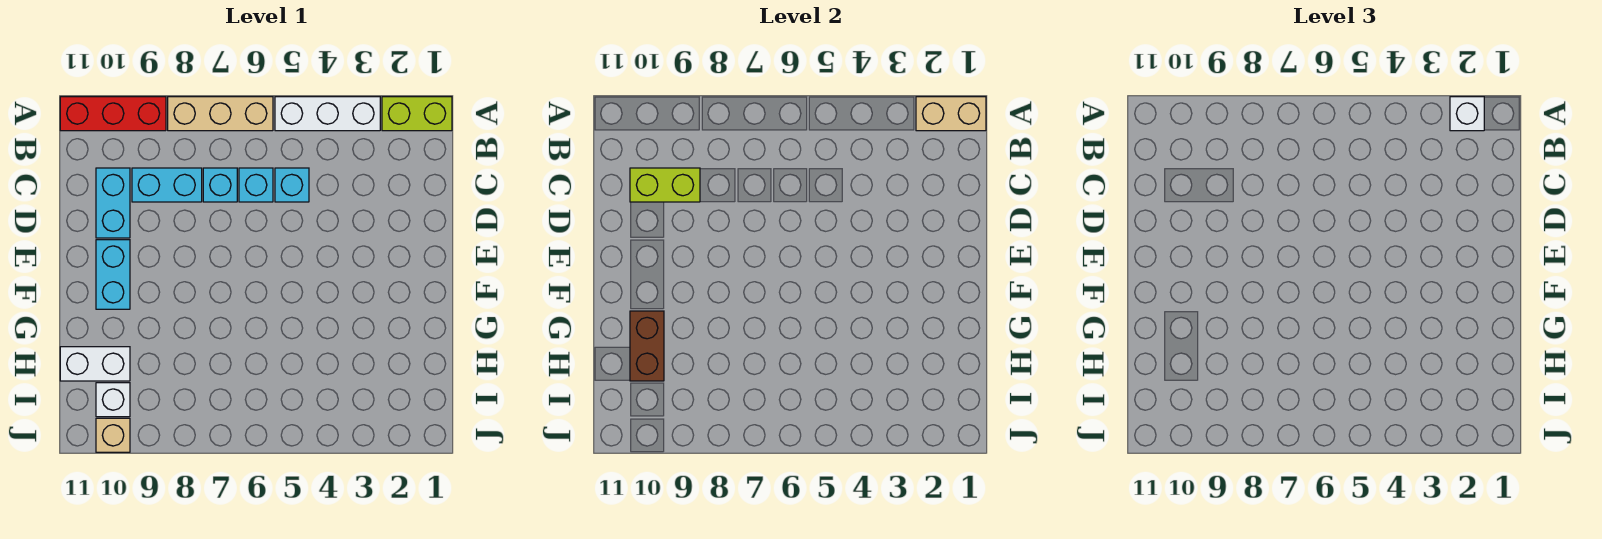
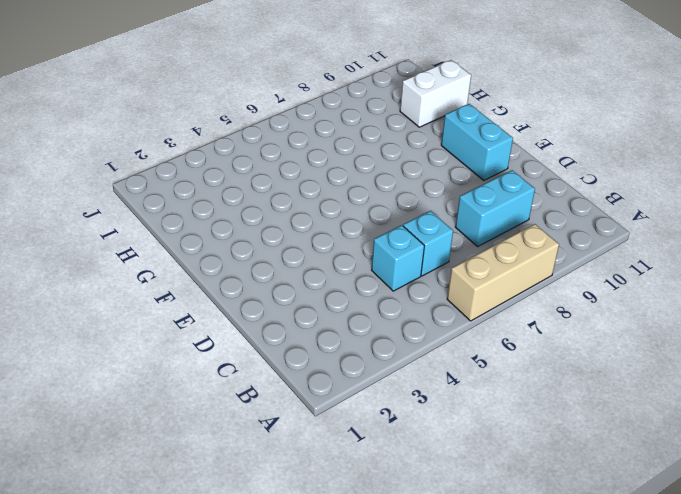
none -> lime brick A1:A2 level 1
none -> white brick A3:A5 level 1
none -> red brick A9:A11 level 1

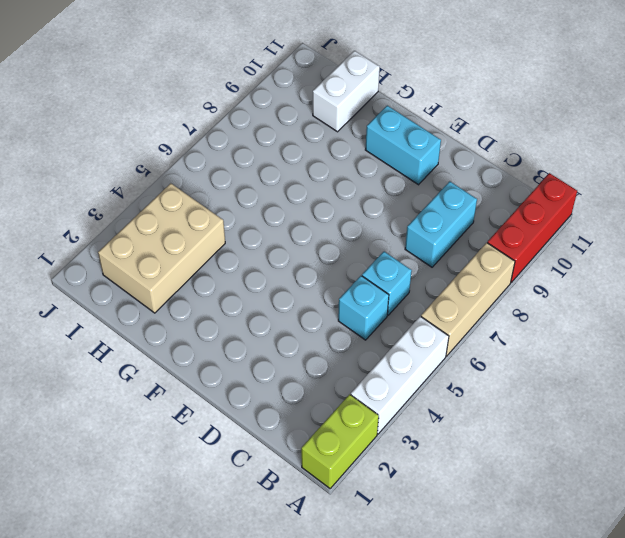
tan brick H2:I4 level 1 -> none
none -> cyan brick C7 level 1
none -> cyan brick C10:D10 level 1
none -> white brick I10 level 1

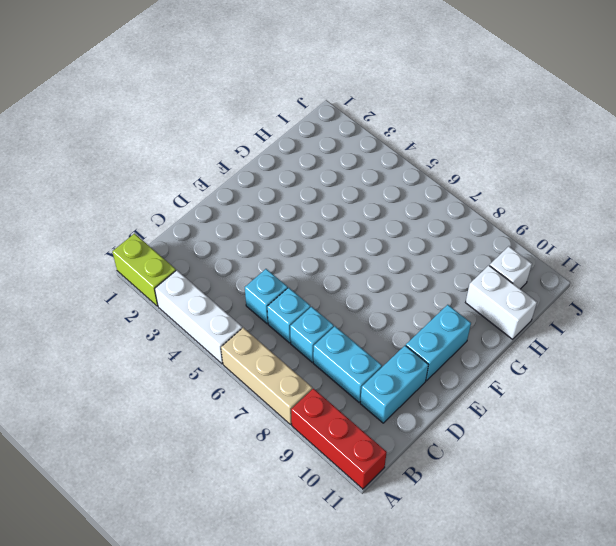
none -> tan brick J10 level 1
none -> tan brick A1:A2 level 2
none -> lime brick C9:C10 level 2

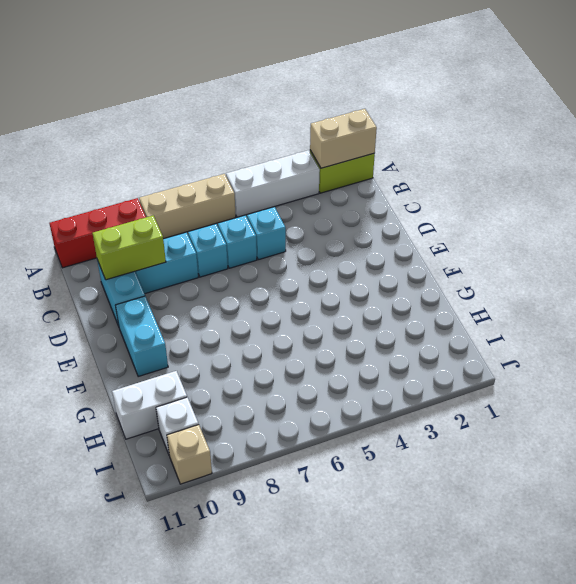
none -> brown brick G10:H10 level 2
none -> white brick A2 level 3

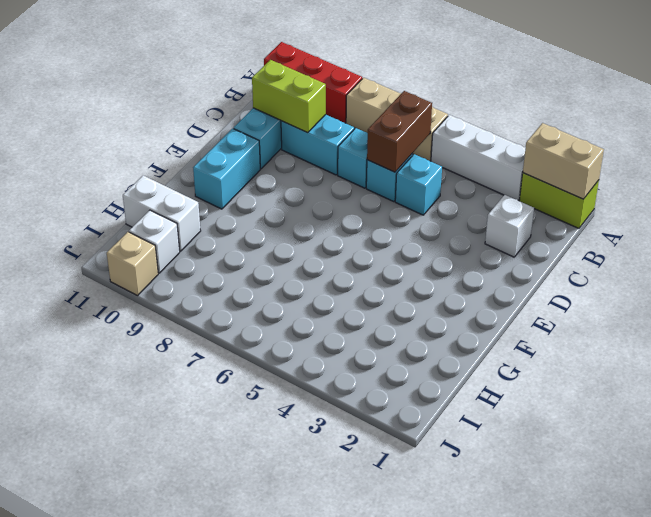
brown brick B6:C6 level 2 -> brown brick G10:H10 level 2
white brick C2 level 1 -> white brick A2 level 3

